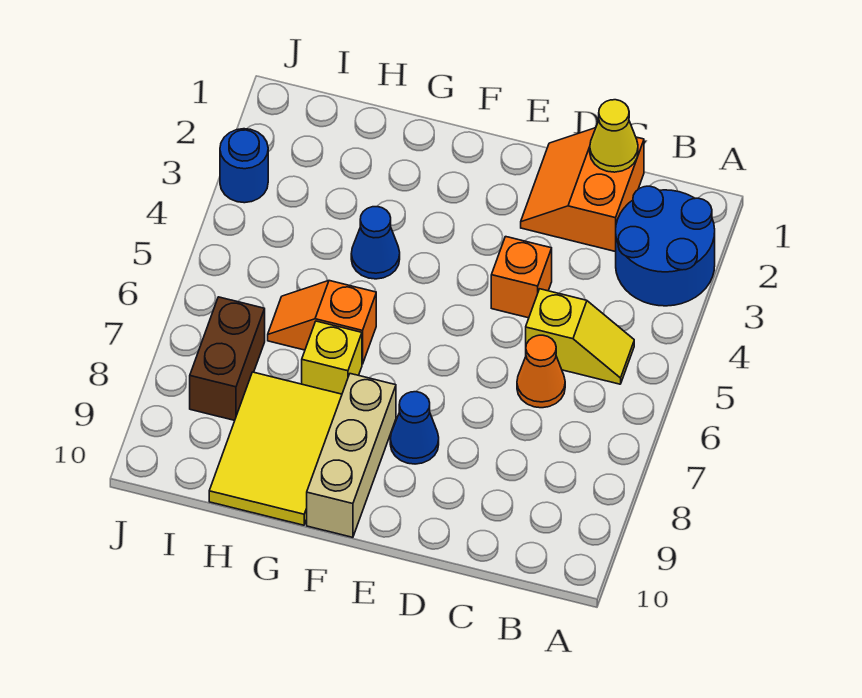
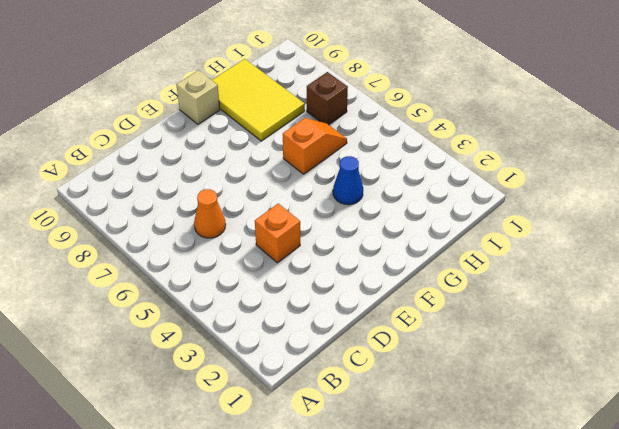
tan brick F10 level 1 -> tan brick F8:F10 level 1
brown brick I7 level 1 -> brown brick I7:I8 level 1
none -> blue round brick A2:B3 level 1
none -> yellow slope B5:C5 level 1 top C
none -> orange slope C1:D2 level 1 top C

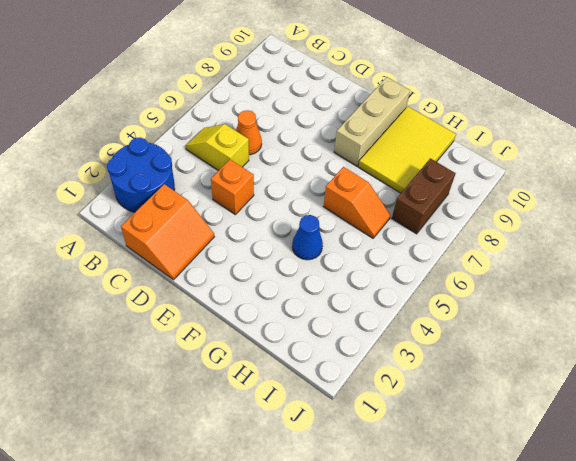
none -> blue cone E8 level 1
none -> yellow brick G7 level 1
none -> blue round brick J3 level 1

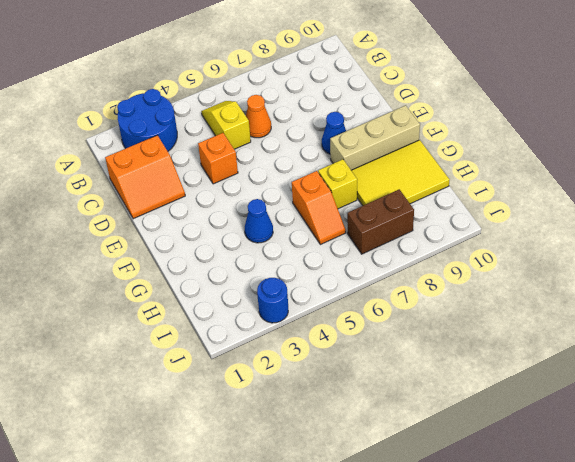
none -> yellow cone C1 level 2

